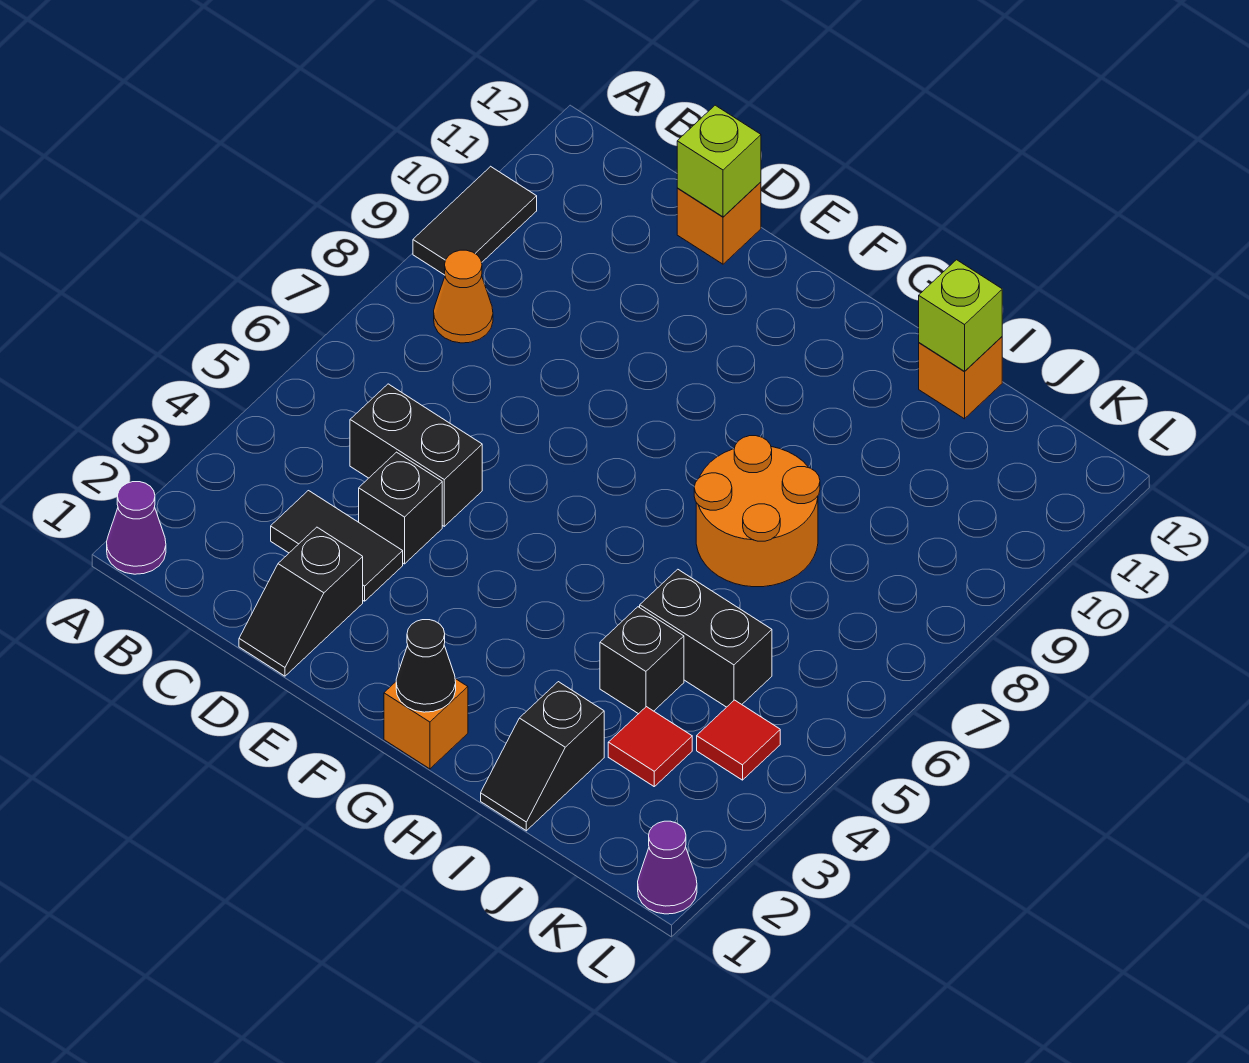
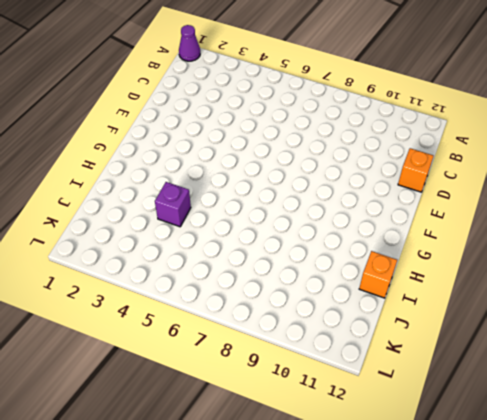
purple brick I4 level 1 -> black brick I4 level 1
none -> black tile A9:A10 level 1
none -> orange cone B8 level 1
none -> black tile C3:D3 level 1

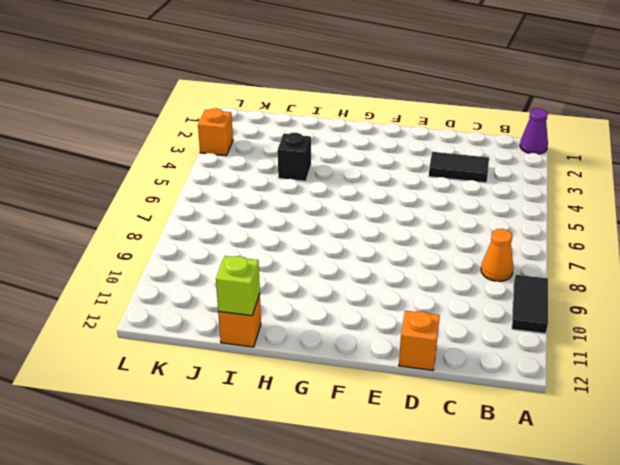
orange brick L3 level 1 -> orange brick G1 level 1
none -> black brick C5:D5 level 1
none -> black slope D1:D2 level 1 top 2
none -> black brick D4 level 1

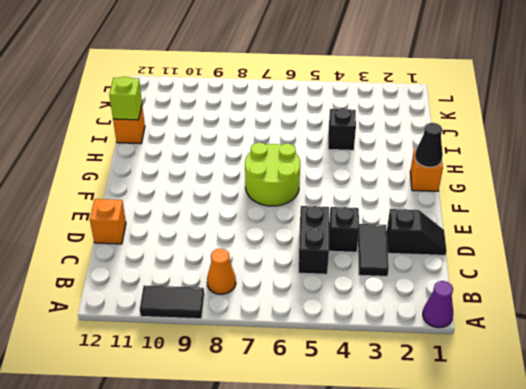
lime round brick F6:G7 level 1 -> none
none -> orange round brick H7:I8 level 1
none -> black slope I1:I2 level 1 top 2
none -> black brick I5:J5 level 1

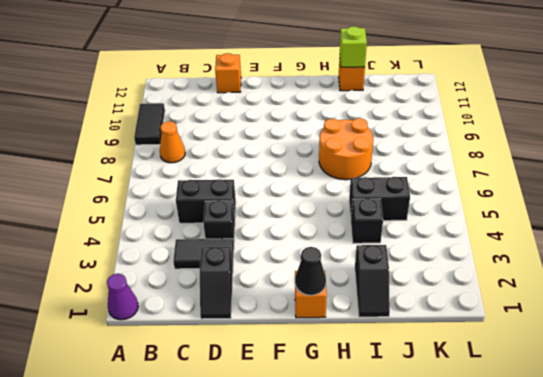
none -> red tile J3 level 1
none -> red tile K4 level 1
none -> purple cone L1 level 1

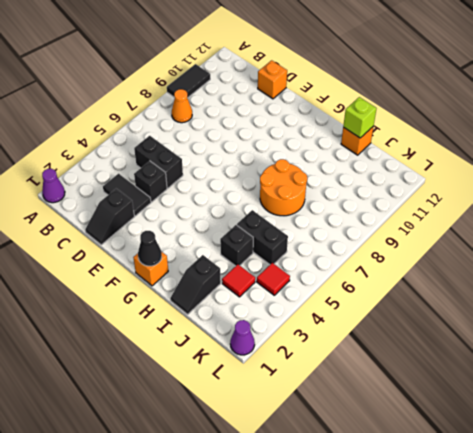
none -> lime brick D12 level 2

